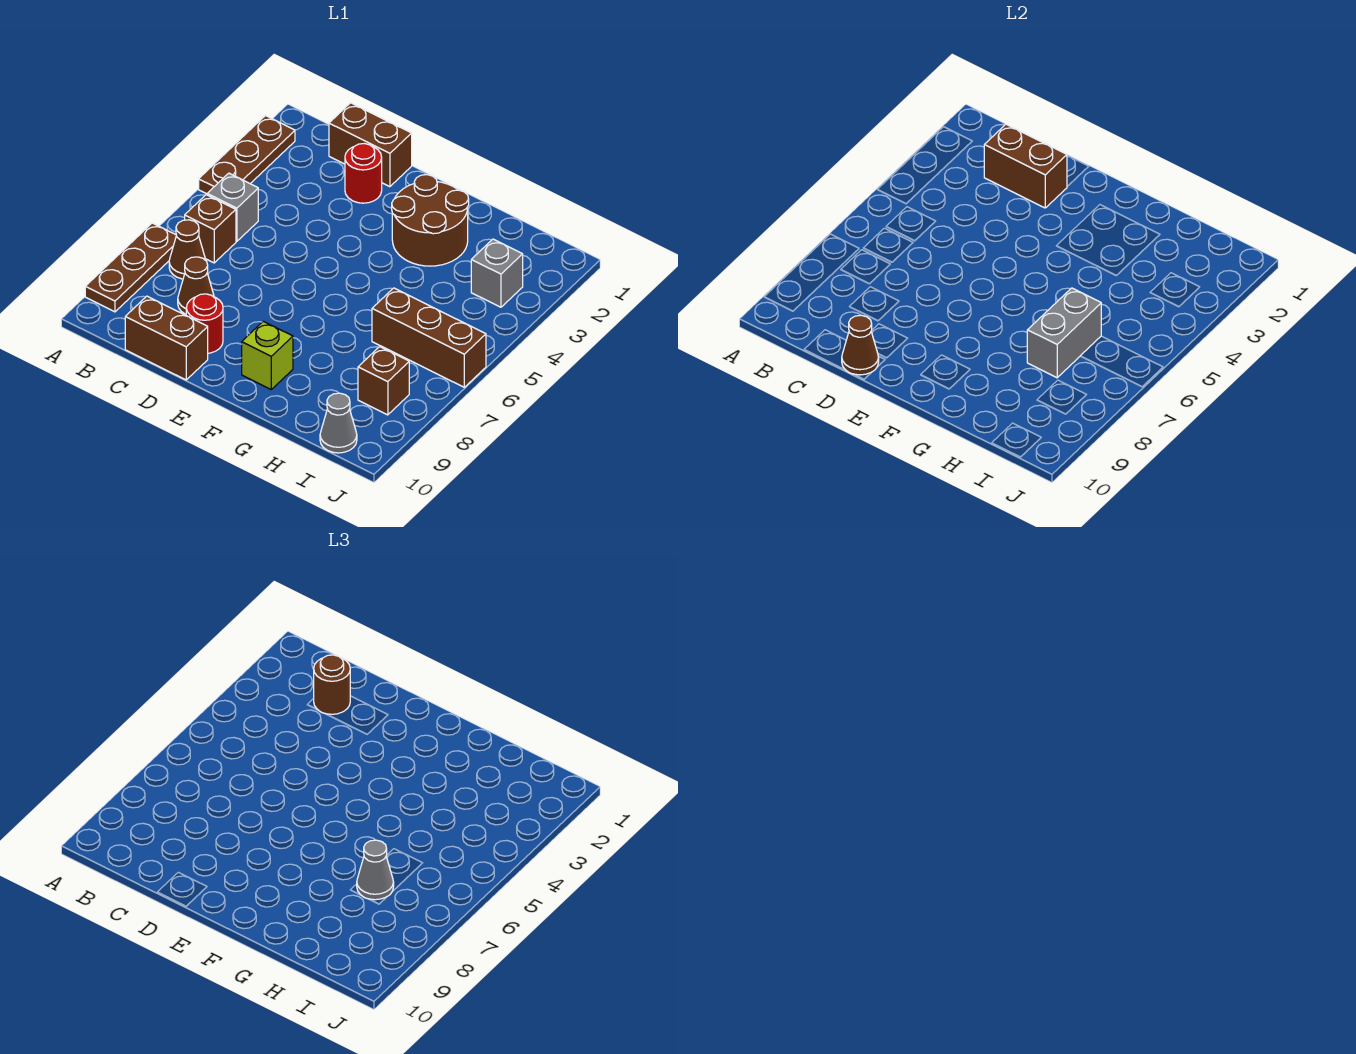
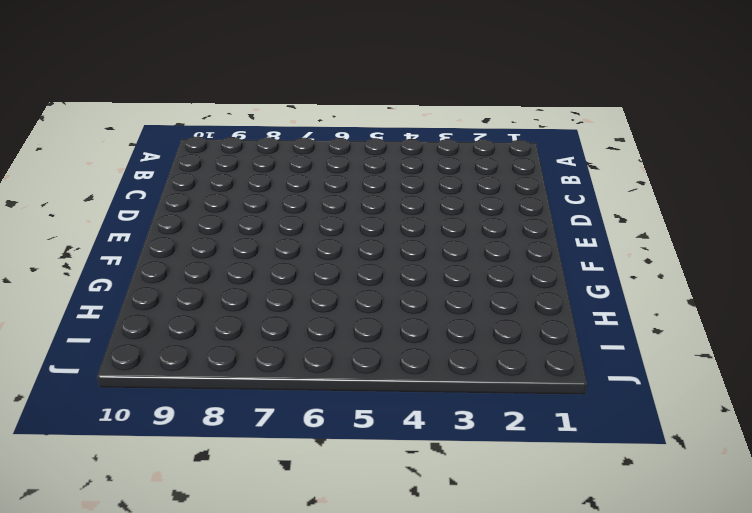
none -> brown plate A2:A4 level 1
none -> brown plate A7:A9 level 1
none -> grey brick B5 level 1

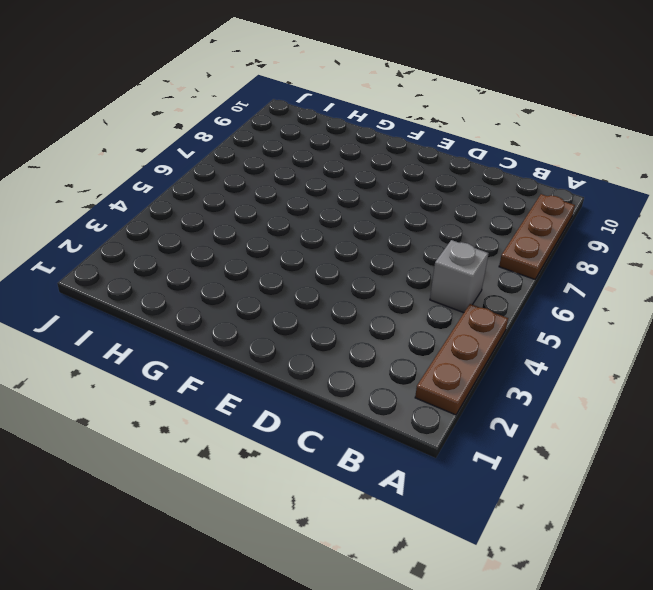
none -> brown brick B6 level 1
none -> brown cone B7 level 1
none -> brown brick C1:D1 level 1

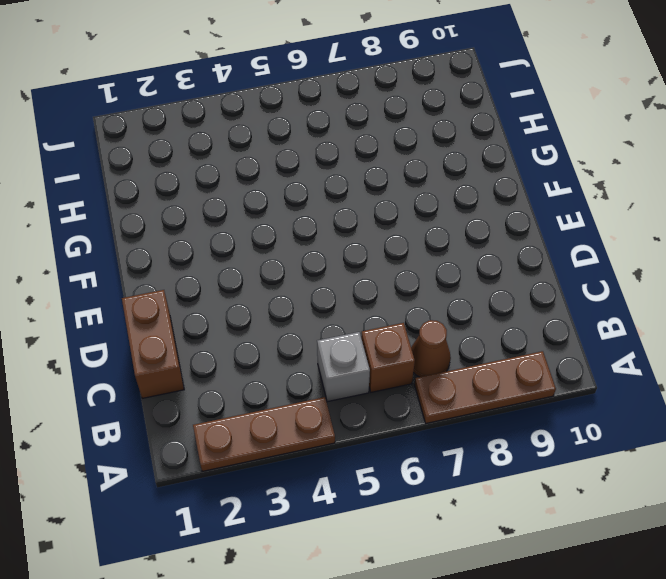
none -> brown cone C8 level 1
none -> brown brick C10:D10 level 1
none -> red round brick D2 level 1

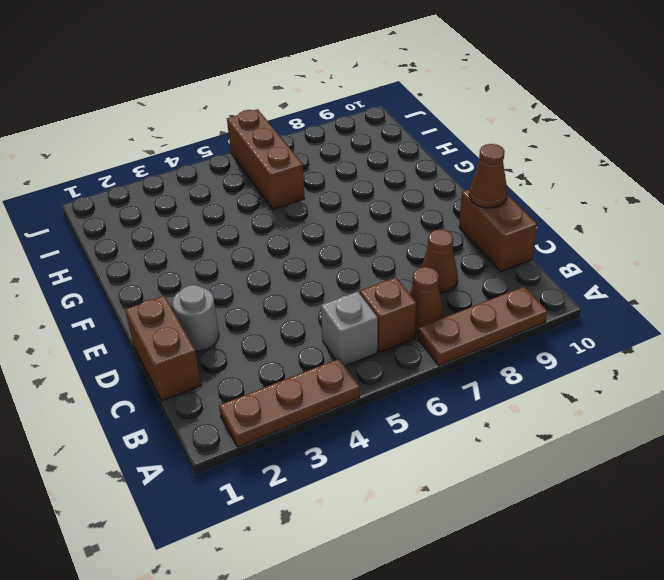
grey round brick D2 level 1 -> red round brick D2 level 1
none -> red round brick D9 level 1
none -> brown round brick F2:G3 level 1
none -> lime brick F9 level 1

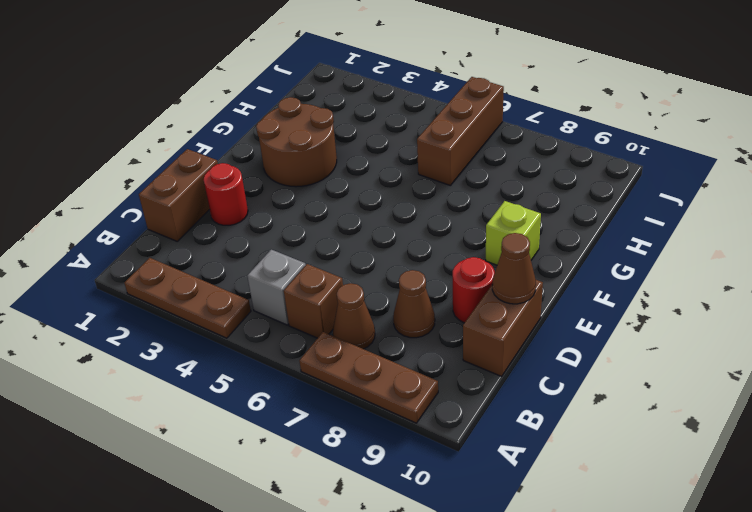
none -> grey brick I3 level 1
none -> brown brick I8 level 1
none -> grey cone I10 level 1

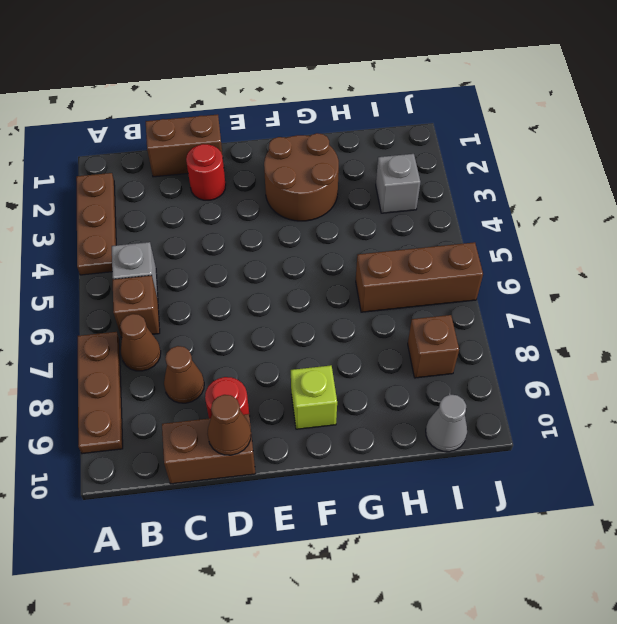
none -> brown brick C2:D2 level 2
none -> grey brick H6:H7 level 2
none -> brown round brick C2 level 3

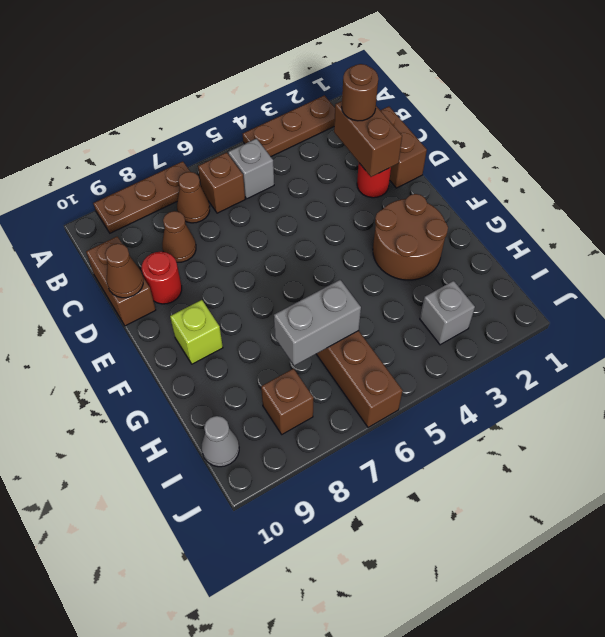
none -> grey cone H7 level 3

